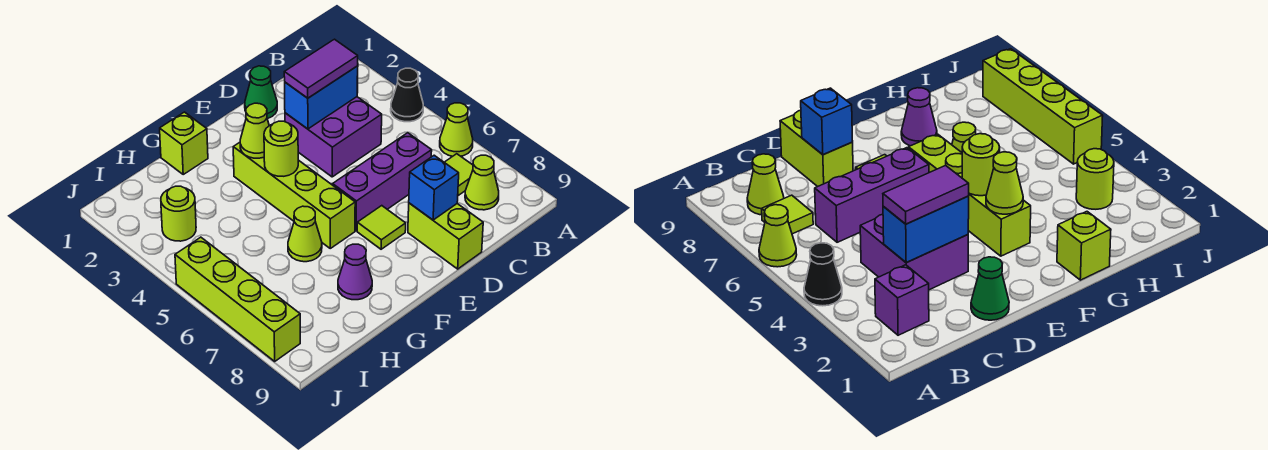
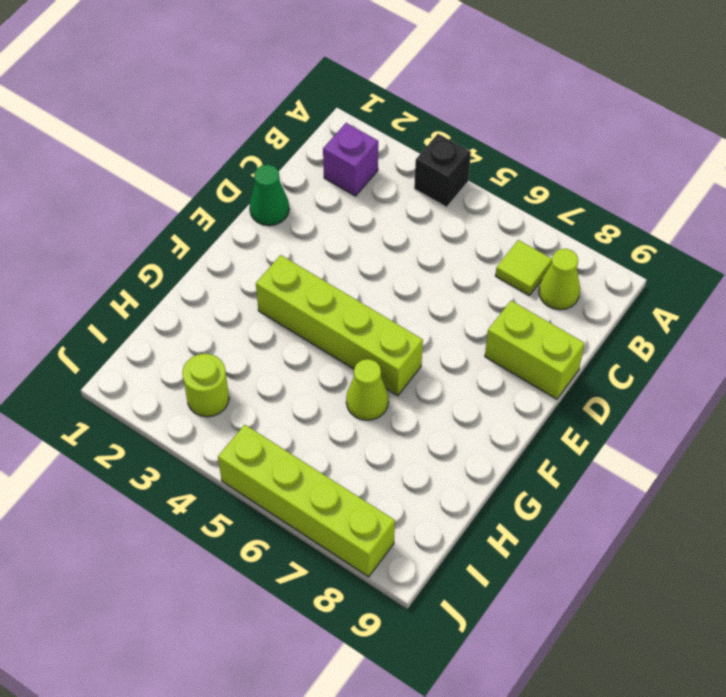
black brick A4 level 1 -> black cone A4 level 1
none -> lime cone A6 level 1
none -> purple brick C3:D4 level 1
none -> purple brick C6:E6 level 1

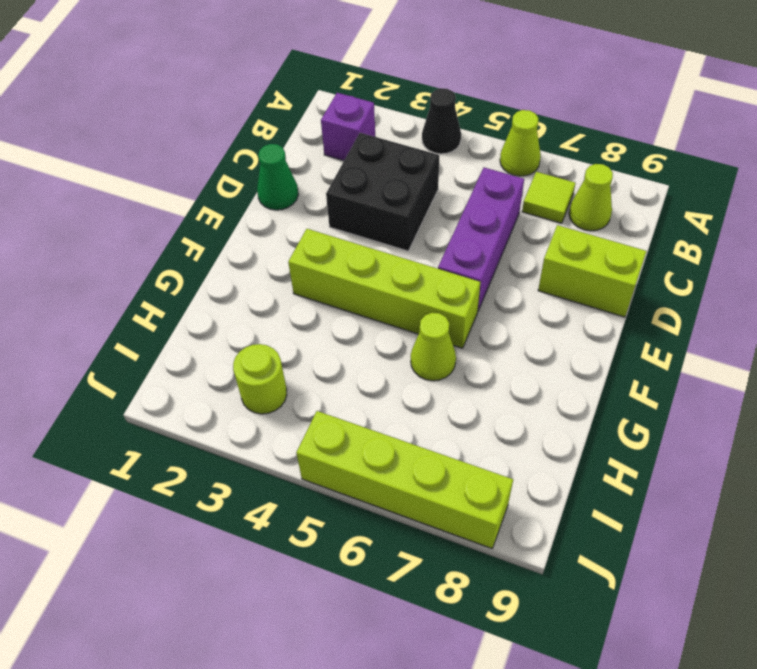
black brick C3:D4 level 1 -> purple brick C3:D4 level 1
none -> lime tile E7 level 1
none -> lime brick G1 level 1
none -> purple cone G8 level 1

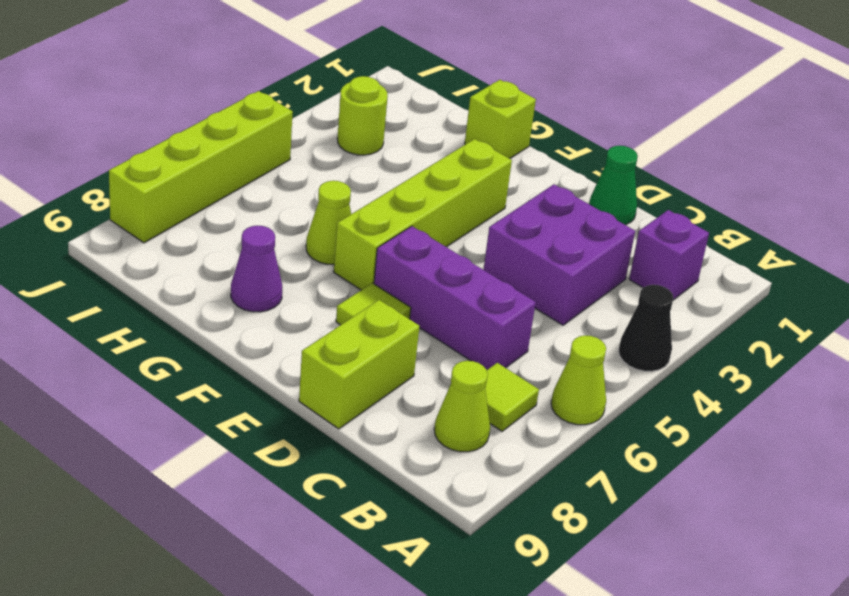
none -> blue brick C3:D3 level 2
none -> blue brick D8 level 2
none -> lime cone F3 level 2

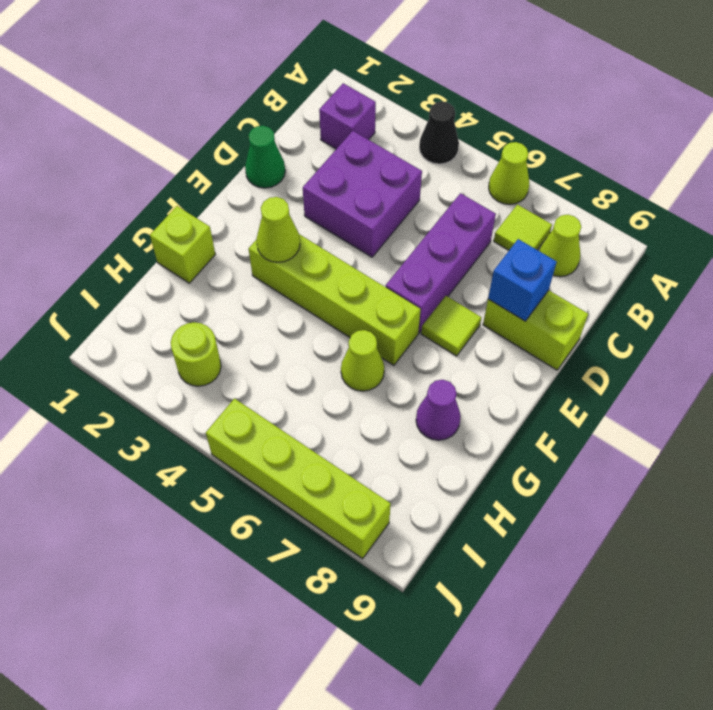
none -> blue brick C3:D3 level 2
none -> lime round brick F4 level 2
none -> purple tile C3:D3 level 3

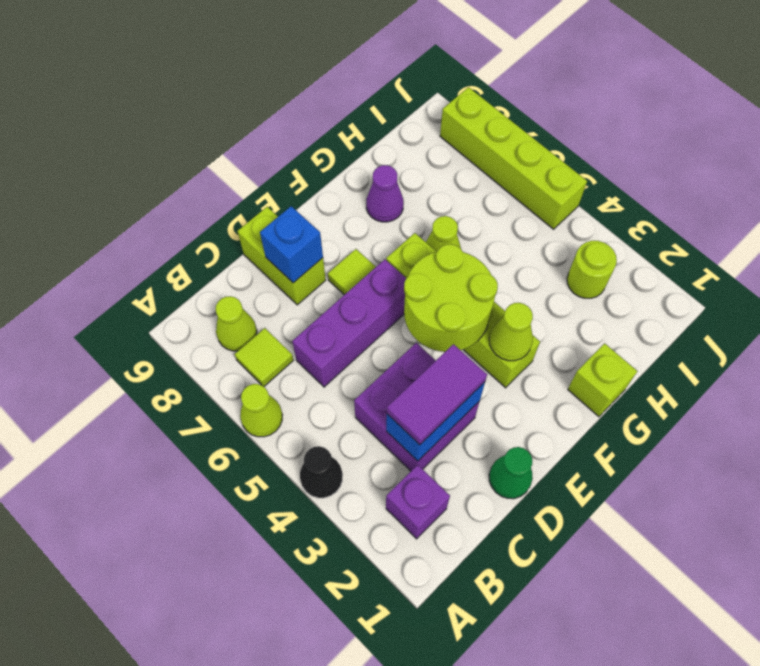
lime round brick E4:F5 level 2 -> lime round brick F4 level 2

